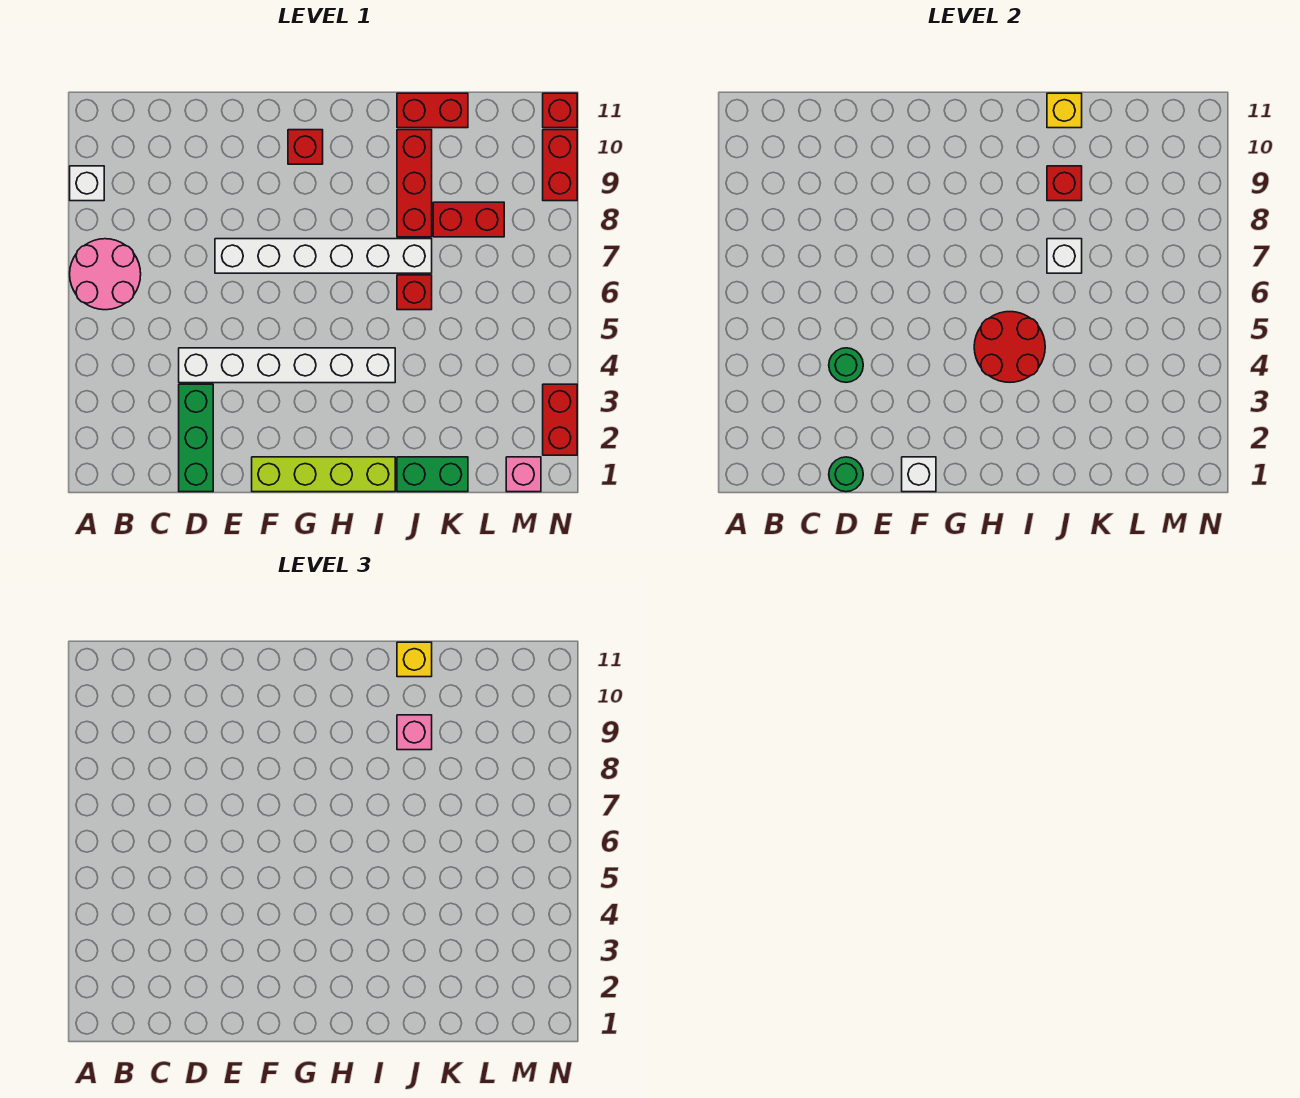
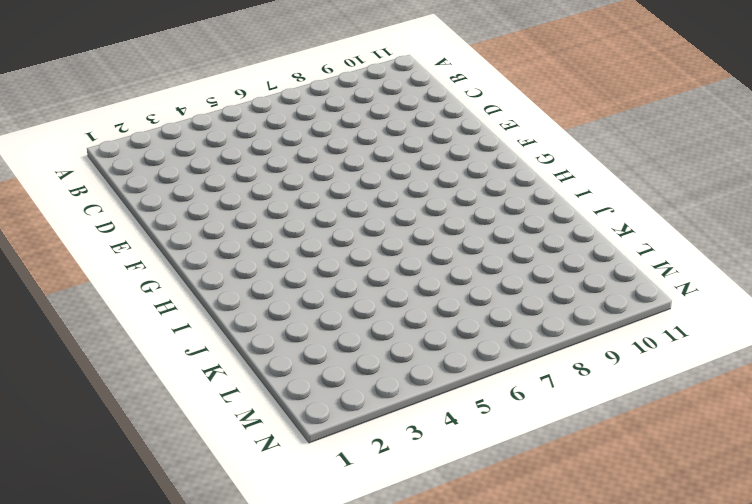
none -> pink round brick A6:B7 level 1
none -> white brick A9 level 1
none -> green brick D1:D3 level 1

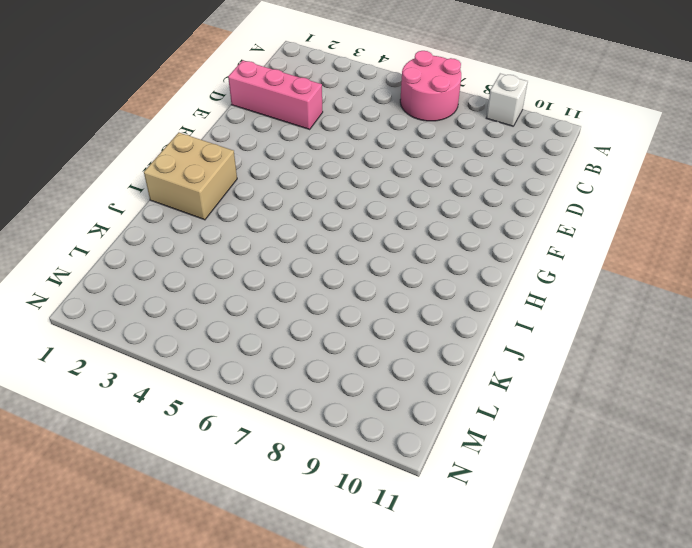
pink brick D1:D3 level 1 -> green brick D1:D3 level 1
tan brick H1:I2 level 1 -> lime brick F1:I1 level 1
none -> white brick D4:I4 level 1
none -> white brick E7:J7 level 1
none -> red brick G10 level 1

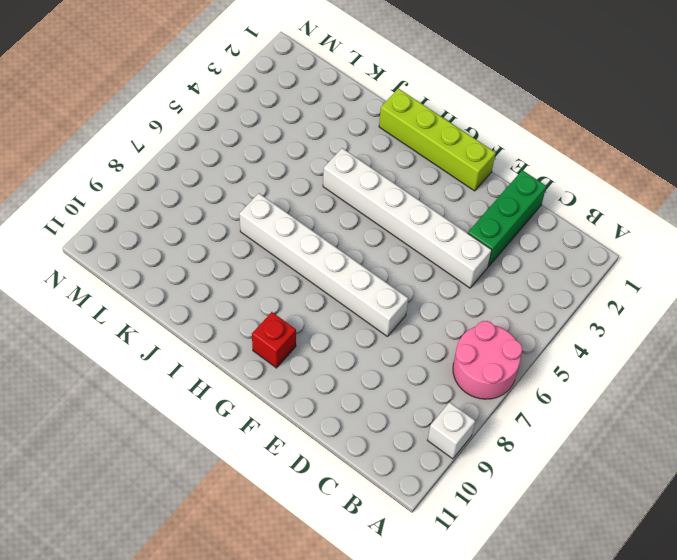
none -> green brick J1:K1 level 1
none -> red brick J6 level 1
none -> red brick J8:J10 level 1

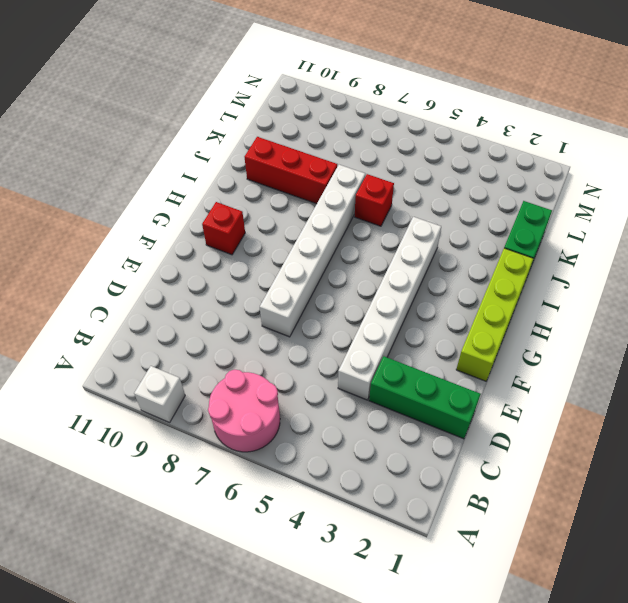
none -> red brick J11:K11 level 1
none -> red brick K8:L8 level 1
none -> pink brick M1 level 1

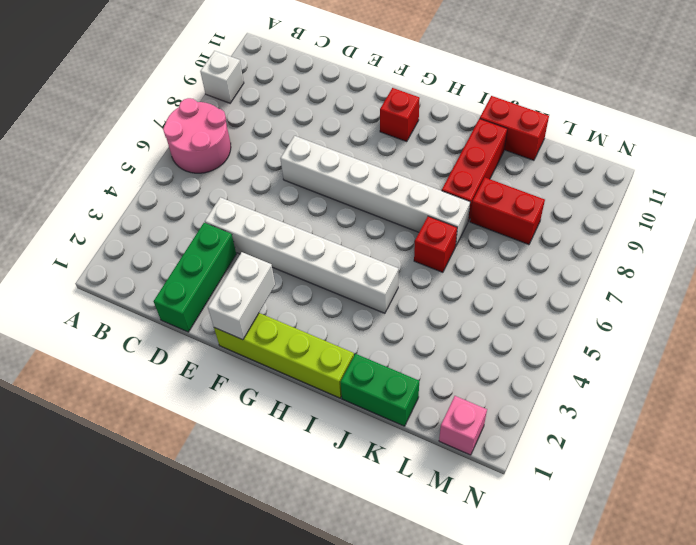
white brick F1:F2 level 2 -> white brick F1 level 2
none -> red brick N2:N3 level 1
none -> red brick N9:N10 level 1
none -> red brick N11 level 1

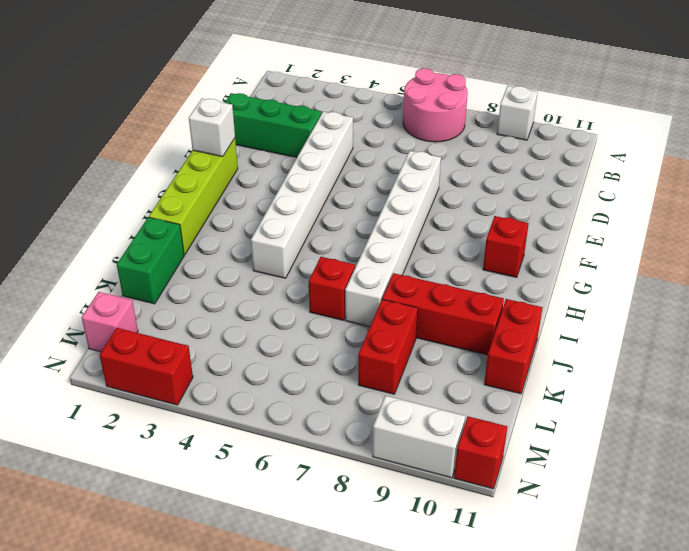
white brick N9:N10 level 1 -> red brick N9:N10 level 1
none -> green round brick D1 level 2
none -> green round brick D4 level 2
none -> red round brick H4:I5 level 2

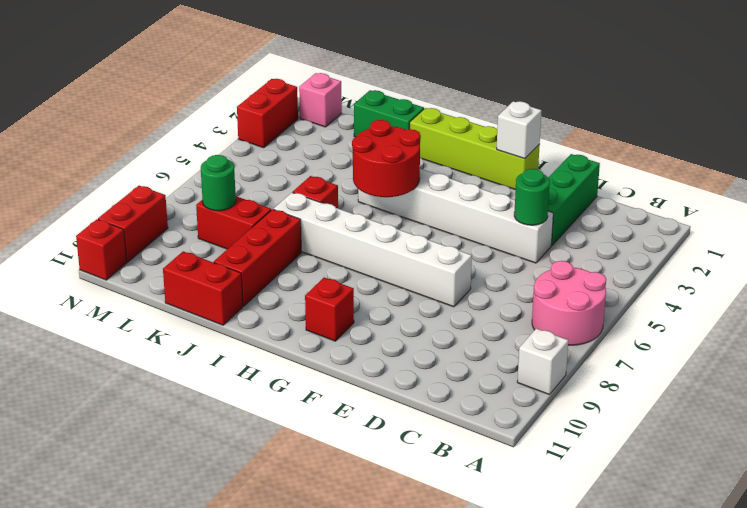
green round brick L8 level 2 -> green round brick D1 level 2
none -> white brick J7 level 2
none -> red brick J9 level 2
none -> yellow brick J11 level 2

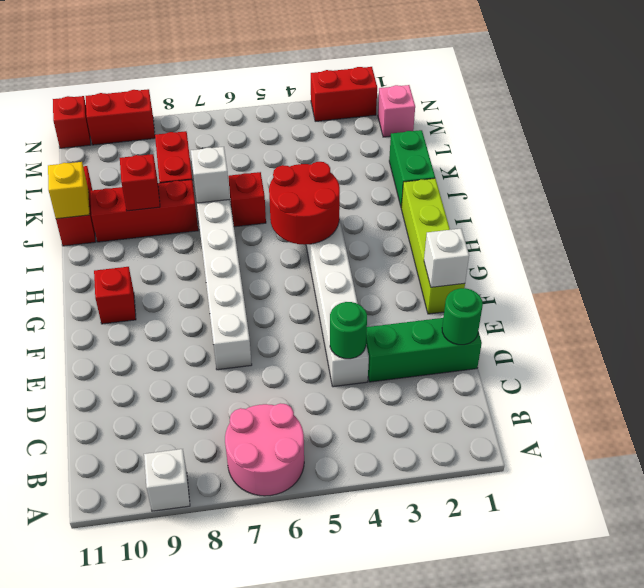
none -> pink brick J9 level 3
none -> yellow brick J11 level 3

